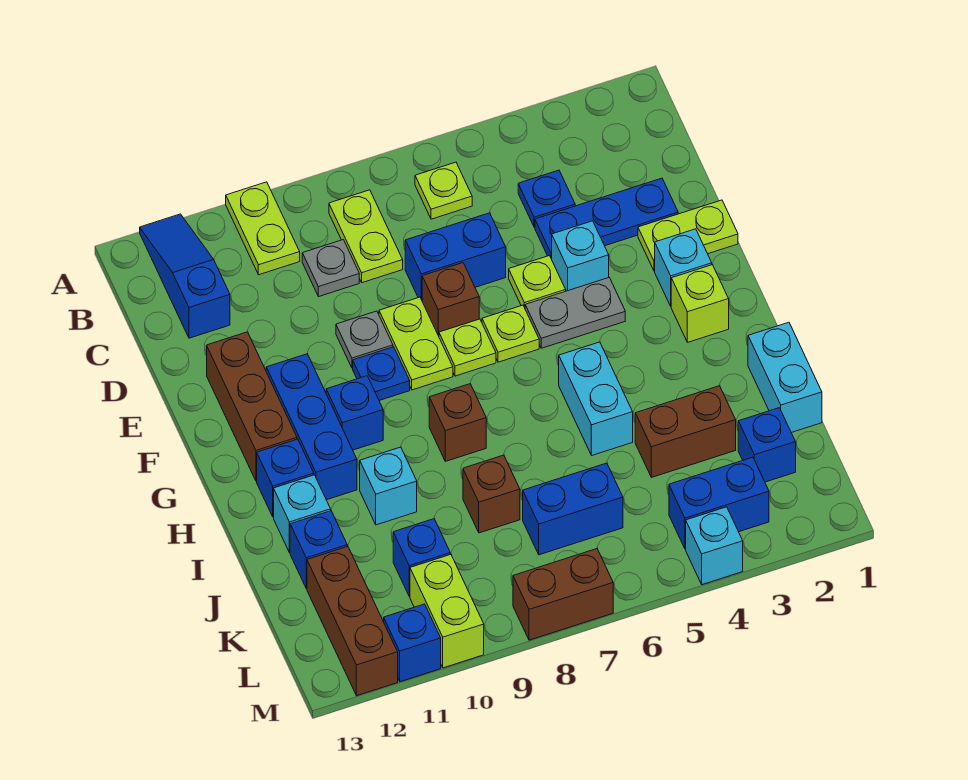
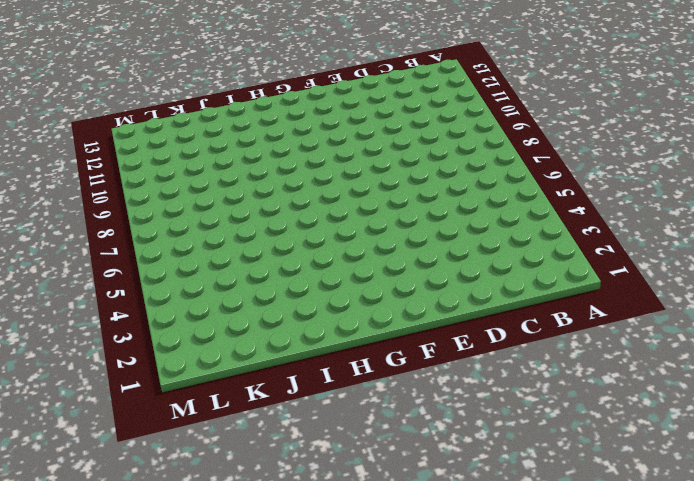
none -> lime plate A10:B10 level 1
none -> blue slope A12:C12 level 1 top C
none -> lime plate B6 level 1
none -> lime plate B8:C8 level 1

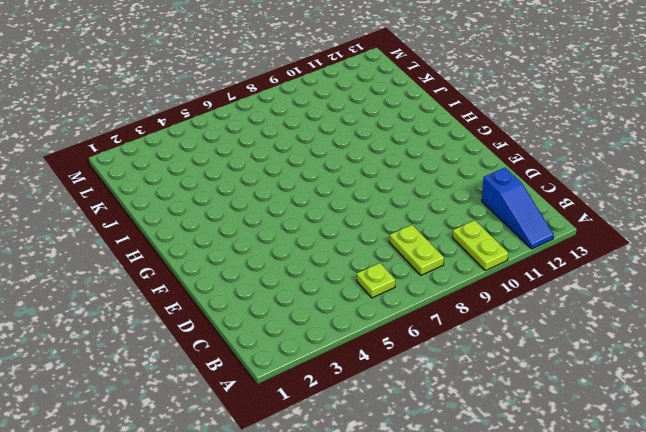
none -> blue plate C4 level 1
none -> grey plate C9 level 1
none -> blue plate D2:D4 level 1
none -> blue brick D6:D7 level 1

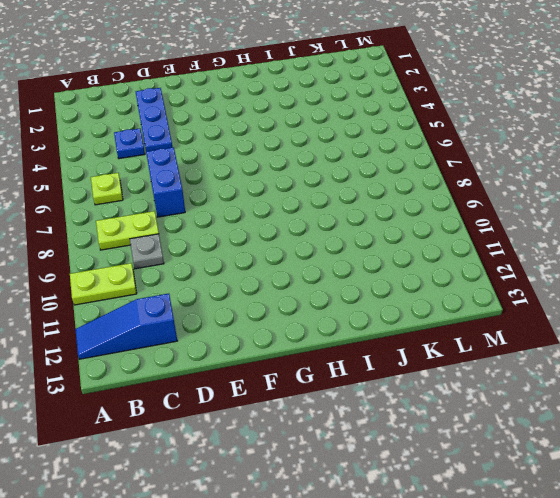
none -> lime plate E1:E2 level 1
none -> cyan brick E4 level 1
none -> lime plate E5 level 1
none -> brown brick E7 level 1

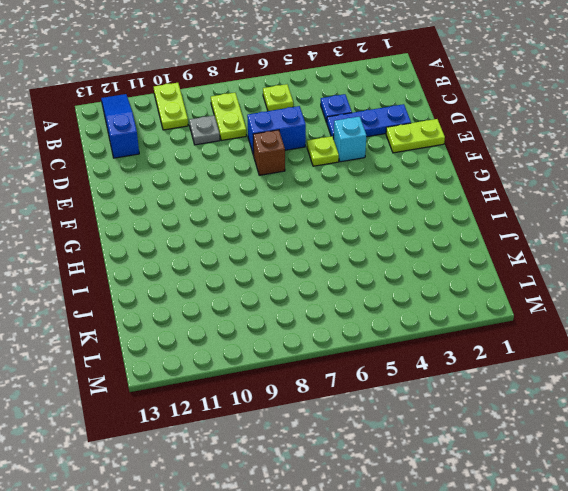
none -> lime plate E8:F8 level 1
none -> grey plate E9 level 1
none -> brown brick E12:G12 level 1
none -> cyan brick F2 level 1

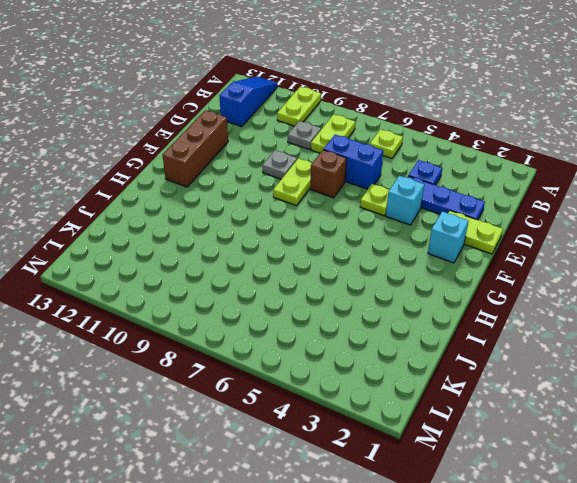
none -> grey plate F4:F5 level 1
none -> lime plate F6 level 1
none -> lime plate F7 level 1
none -> blue plate F9 level 1

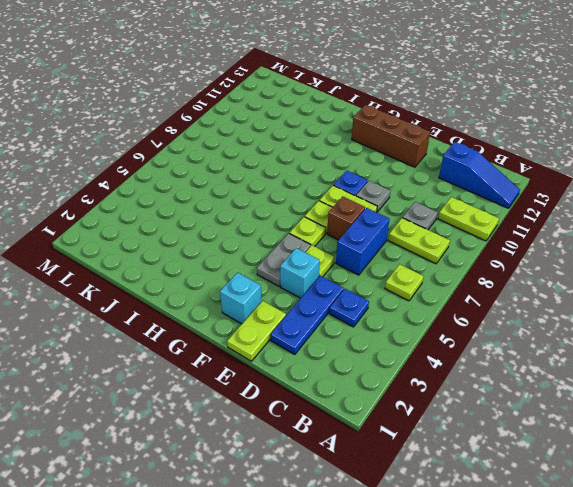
none -> blue brick F11:H11 level 1
none -> lime brick G2 level 1
none -> blue brick G10 level 1
none -> cyan brick H5:I5 level 1

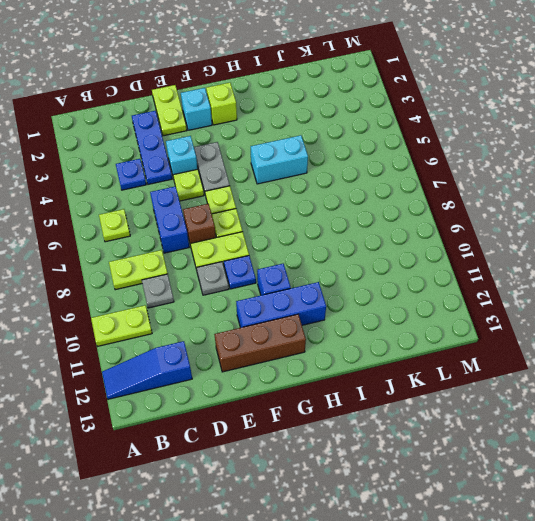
none -> brown brick H8 level 1
none -> blue brick H12 level 1
none -> cyan brick I1:J1 level 1
none -> cyan brick I10 level 1

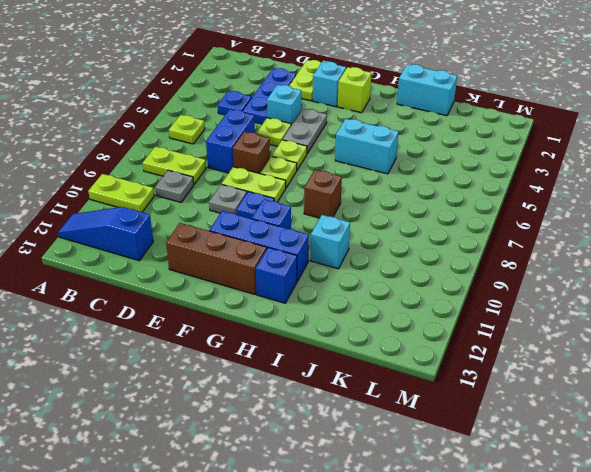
none -> cyan brick I12 level 1
none -> brown brick J3:J4 level 1
none -> brown brick J8 level 1
none -> blue brick J12 level 1

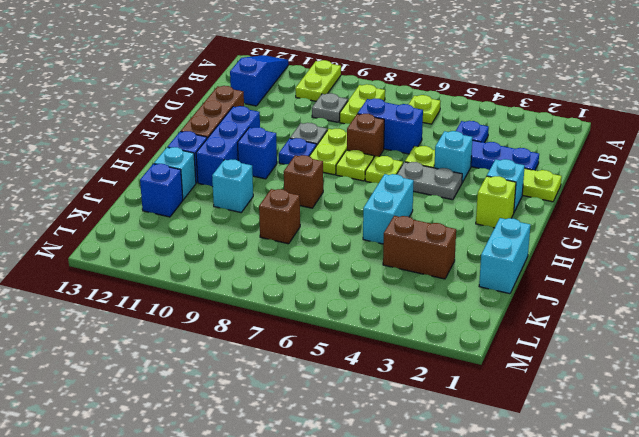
none -> blue brick K2 level 1
none -> blue brick K6:K7 level 1
none -> blue brick K10 level 1
none -> brown brick K12:M12 level 1

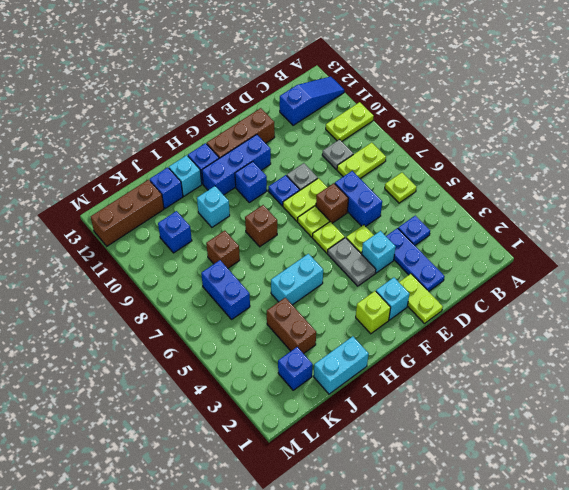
none -> blue brick L3:L4 level 1
none -> lime brick L10:M10 level 1
none -> cyan brick M4 level 1
none -> brown brick M7:M8 level 1

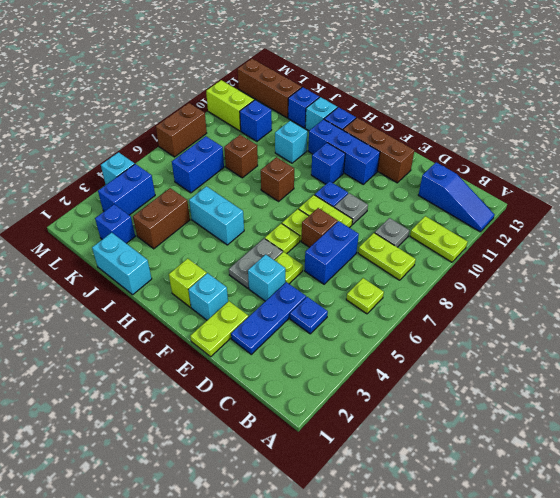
none -> blue brick M11 level 1

